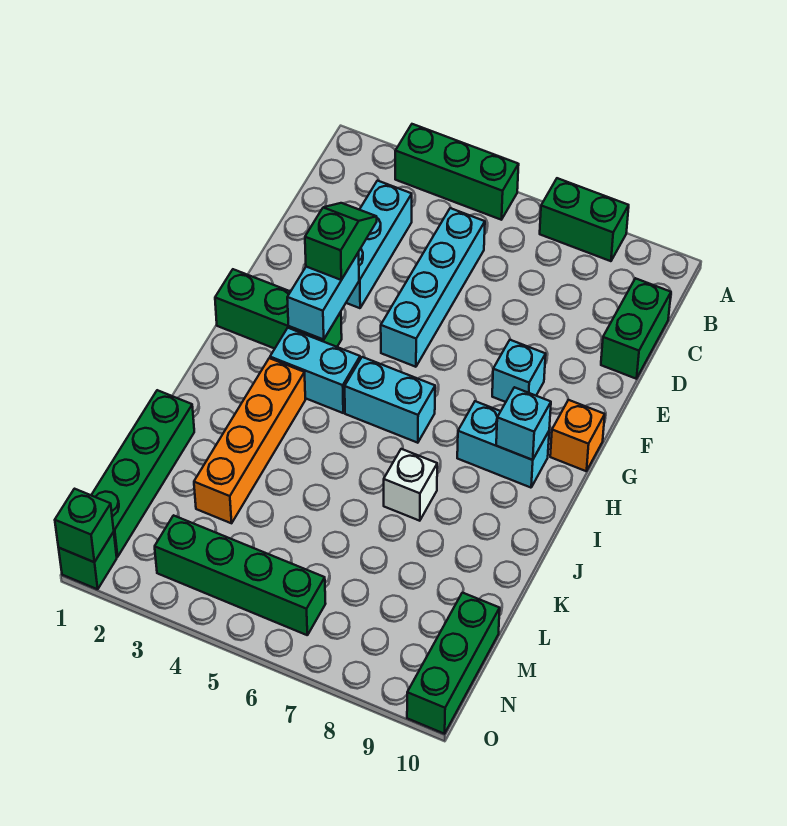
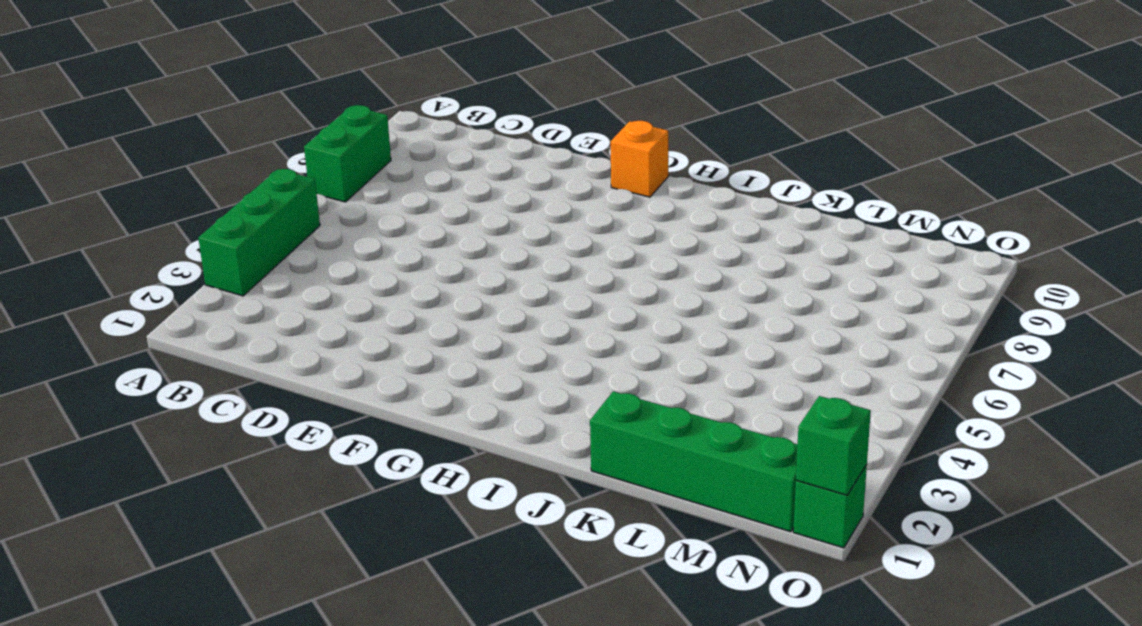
none -> cyan brick C3:E3 level 1
none -> cyan brick C5:F5 level 1
none -> green brick C10:D10 level 1

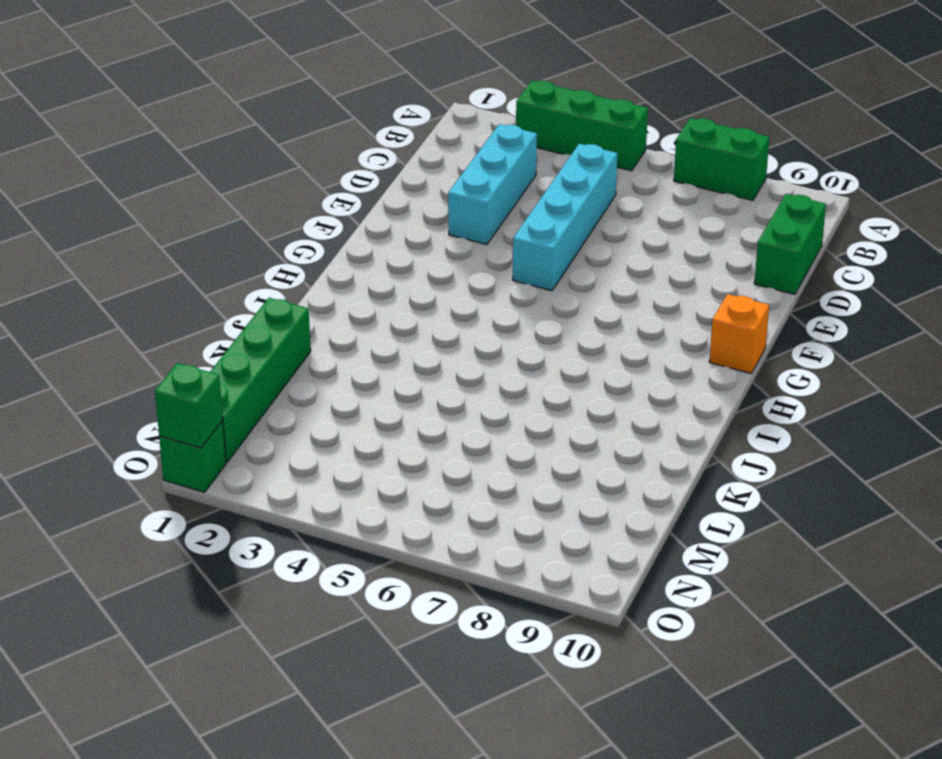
none -> cyan brick F8 level 1
none -> green brick G1:G3 level 1
none -> cyan brick H3:H4 level 1

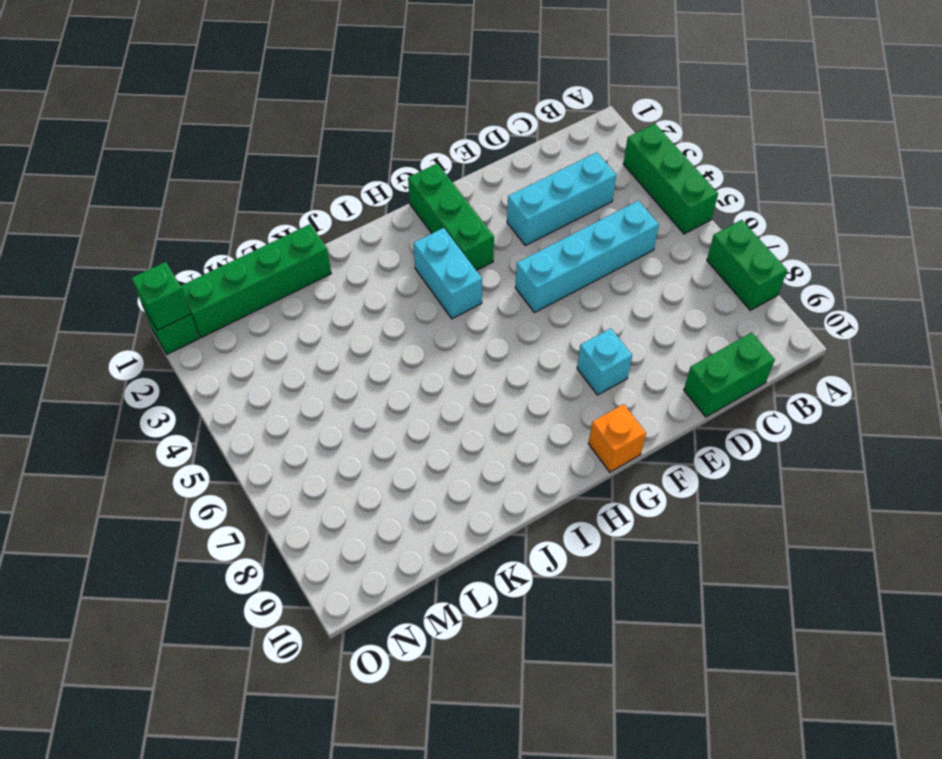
none -> cyan brick H5:H6 level 1
none -> cyan brick H8:H9 level 1
none -> orange brick I3:L3 level 1

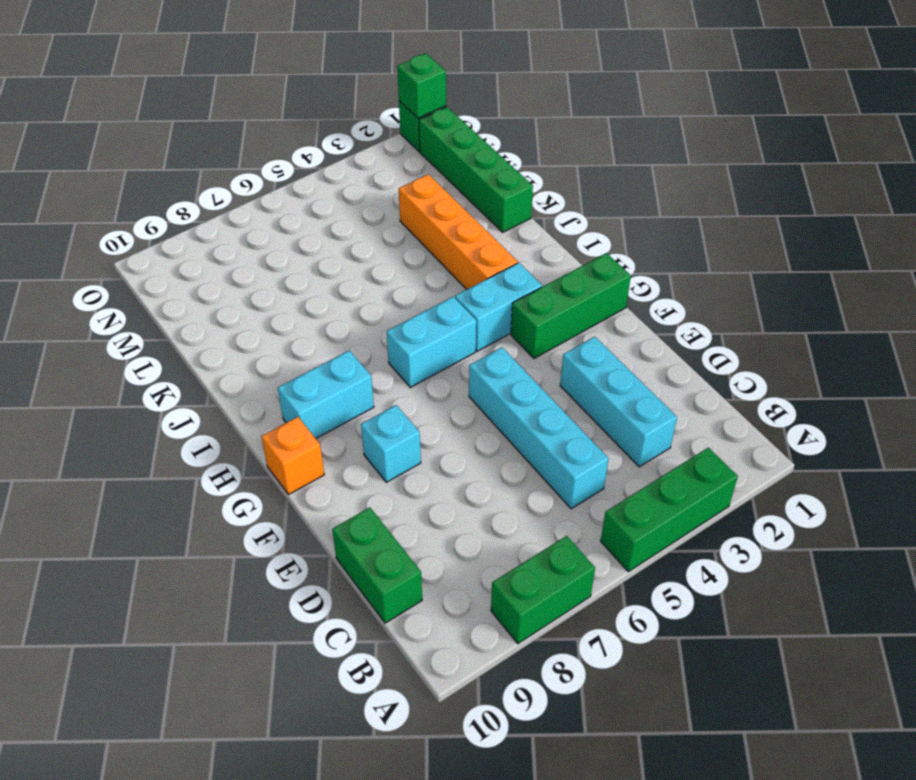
none -> white brick J7 level 1
none -> green brick M10:O10 level 1
none -> green brick N3:N6 level 1

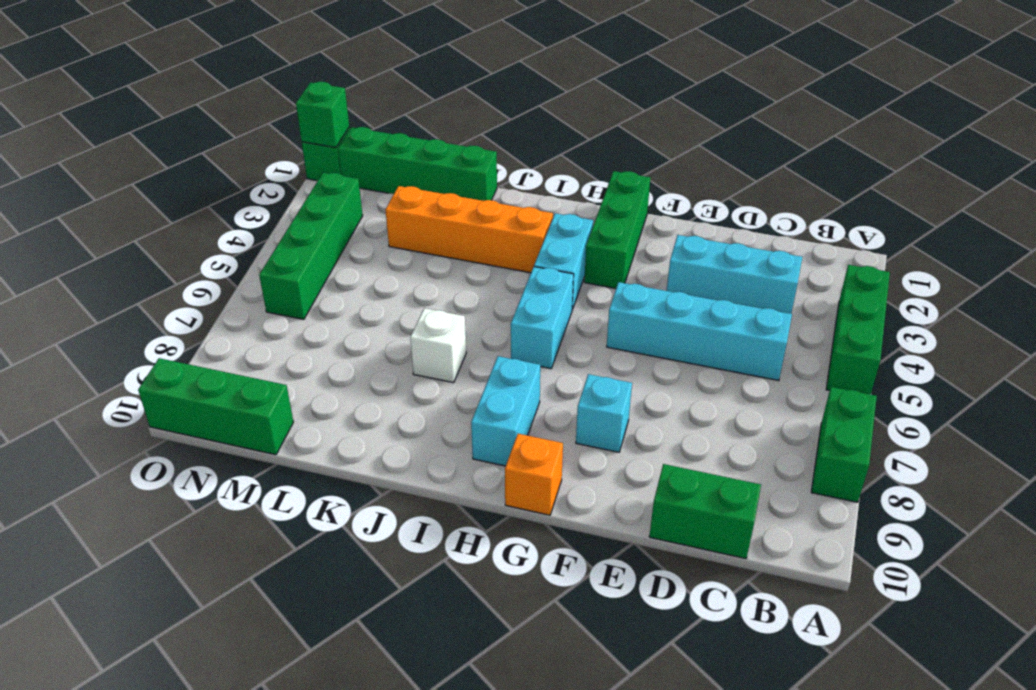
none -> cyan brick F3:G3 level 2
none -> cyan brick H9 level 2
none -> green slope E3:F3 level 3 top F

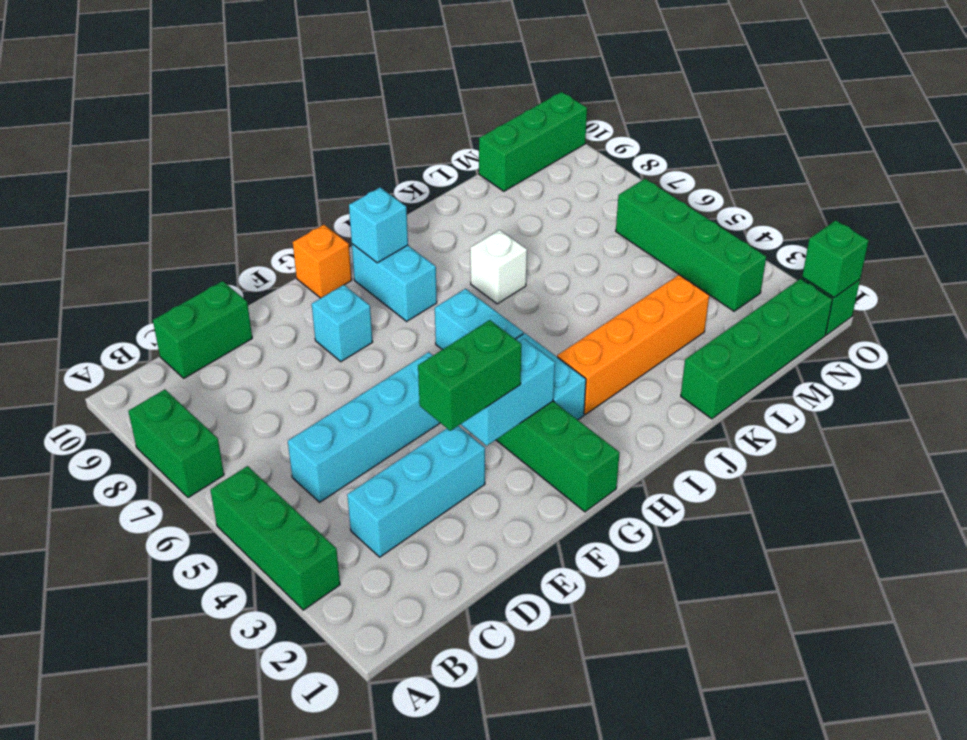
green brick E3:F3 level 3 -> green slope E3:F3 level 3 top F

